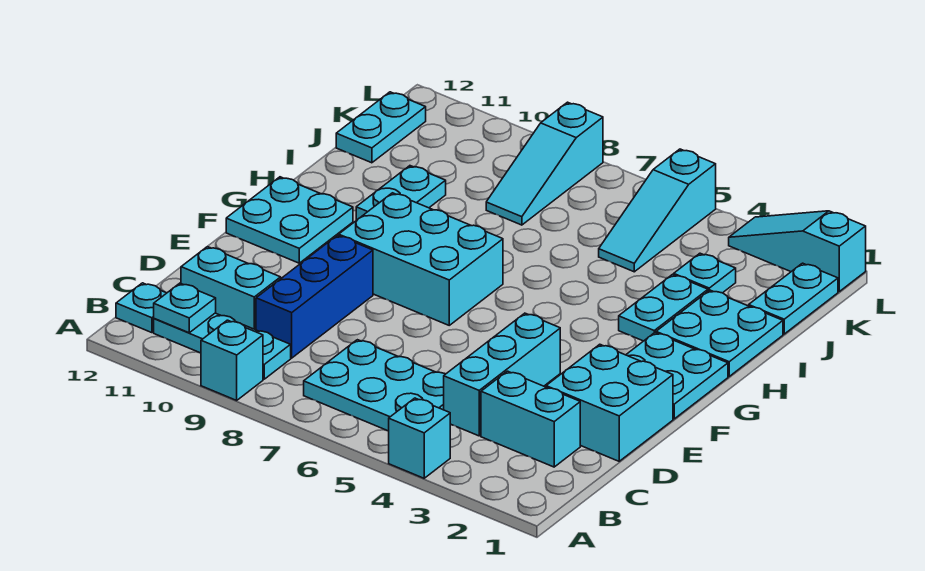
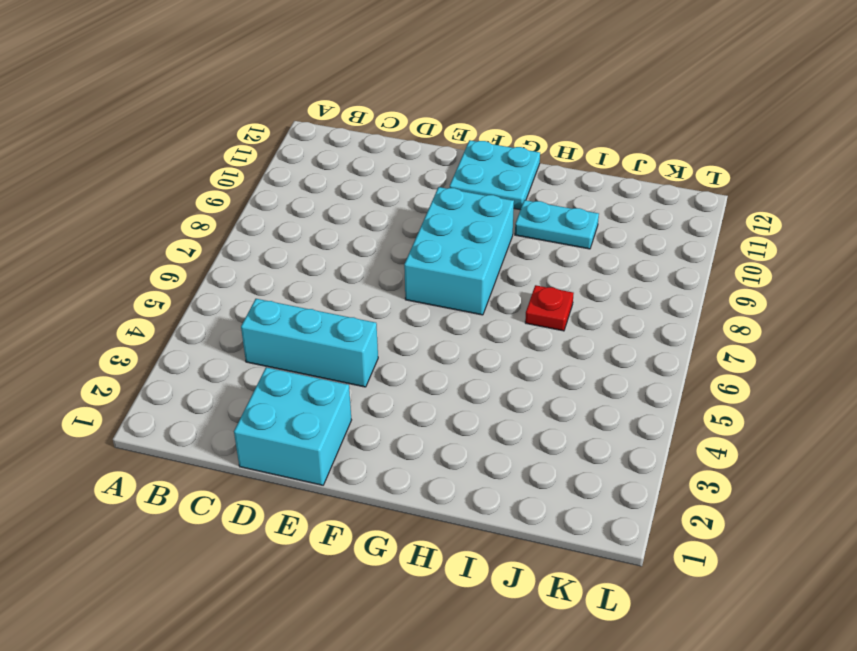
red plate I7 level 1 -> none
none -> cyan brick A4 level 1
none -> cyan brick A9 level 1
none -> cyan plate B5:C7 level 1

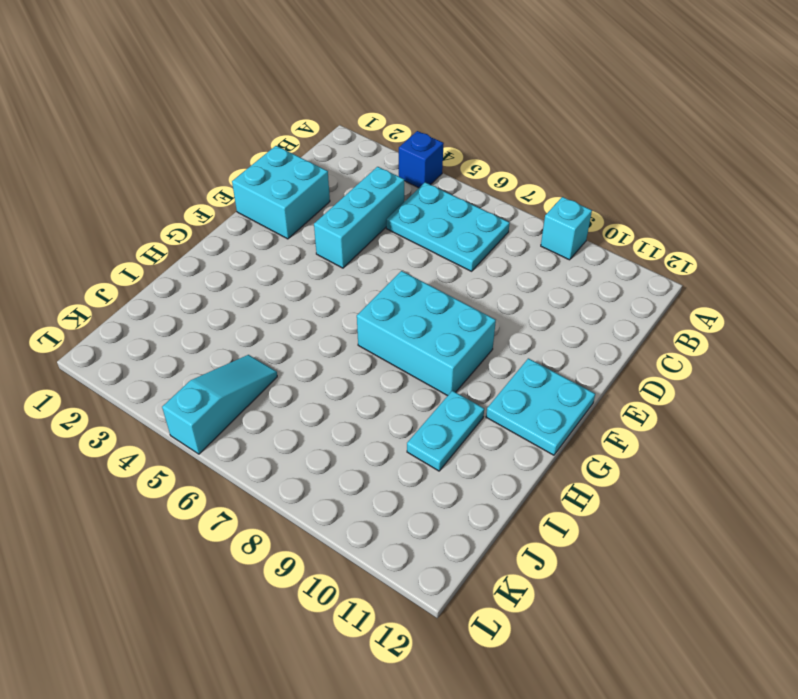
blue brick A4 level 1 -> cyan brick A4 level 1
none -> cyan plate B9:B11 level 1
none -> cyan plate B12 level 1
none -> cyan brick C2:C3 level 1

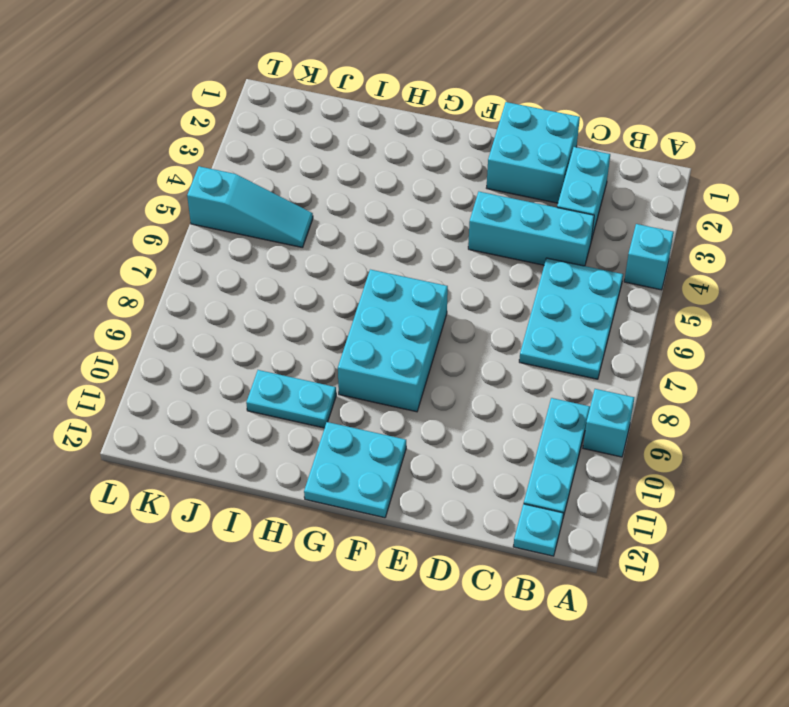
none -> blue brick C9:E9 level 1
none -> cyan brick C10:C11 level 1
none -> cyan plate F1:G2 level 1

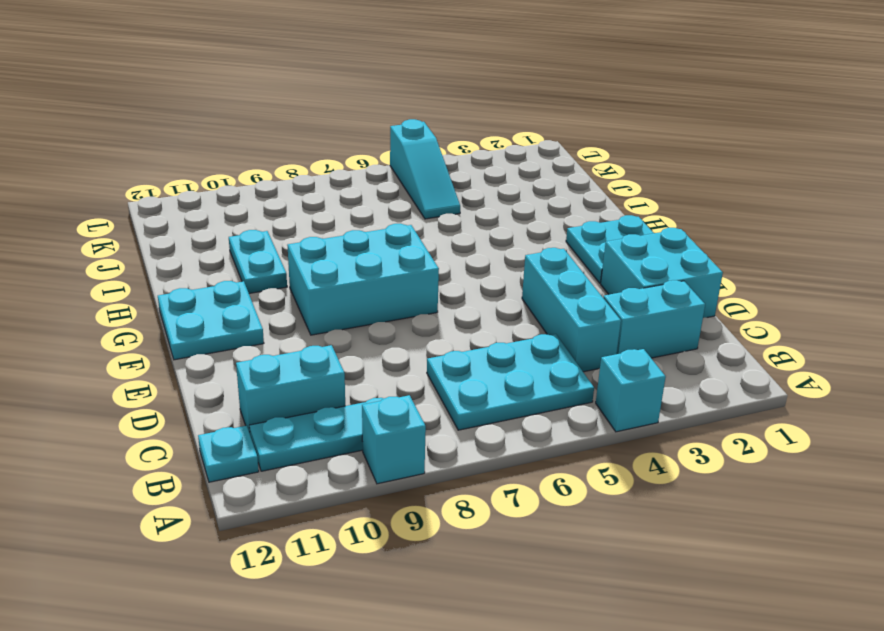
none -> blue brick C9:E9 level 1
none -> cyan plate H1:I2 level 1
none -> cyan plate H3:I3 level 1

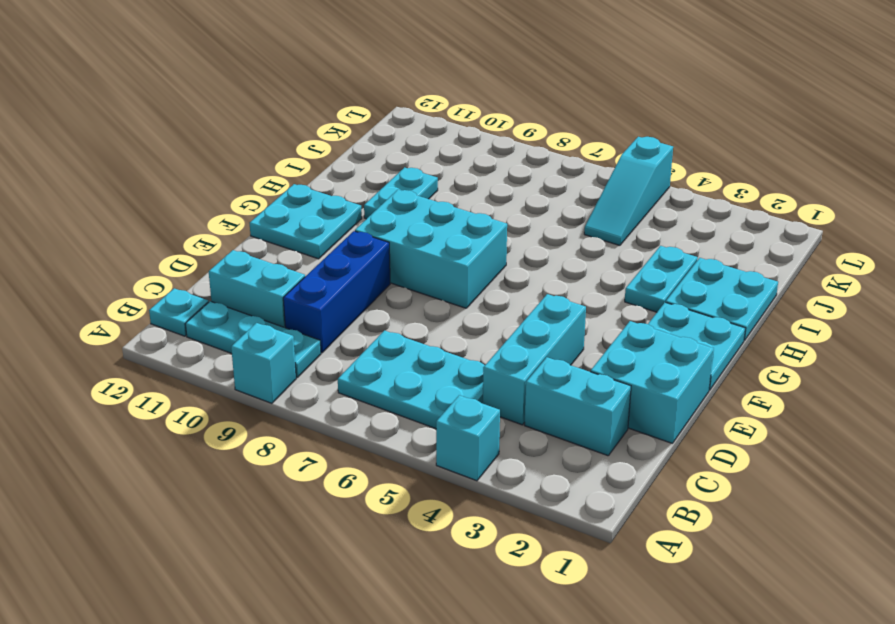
none -> cyan plate J1:K1 level 1
none -> cyan plate J3 level 1
none -> cyan slope J8:L8 level 1 top L

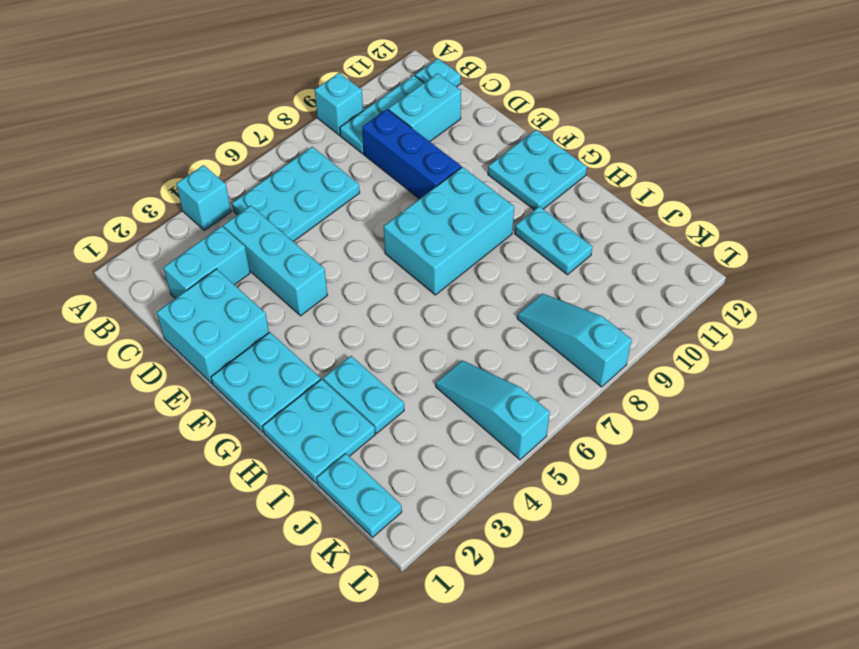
none -> cyan plate J3 level 1
none -> cyan plate J12:K12 level 1
none -> cyan slope L1:L3 level 1 top 1

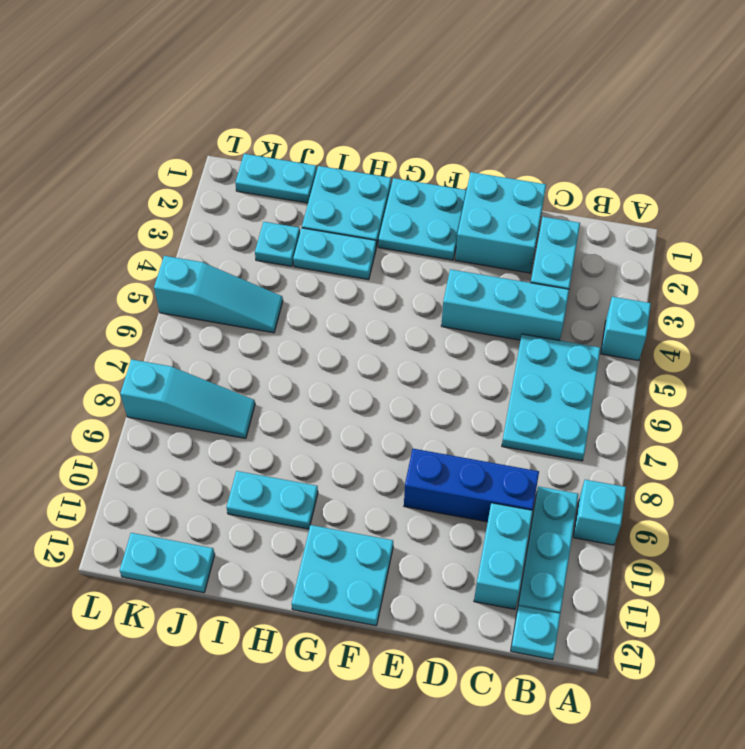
none -> cyan brick F7:G9 level 1
none -> cyan slope L1:L3 level 1 top 1
none -> cyan plate B11 level 2

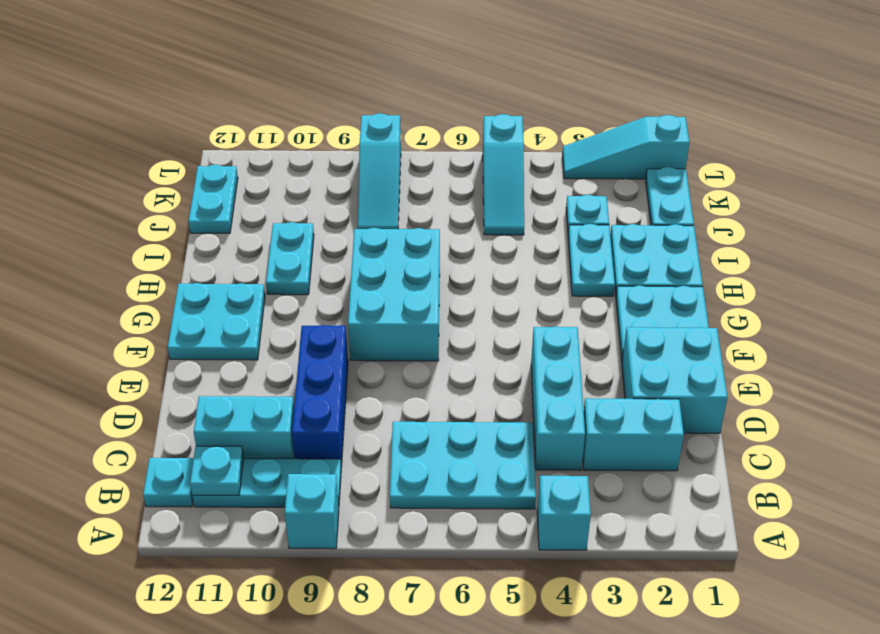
cyan brick F7:H8 level 1 -> cyan brick F7:G9 level 1

